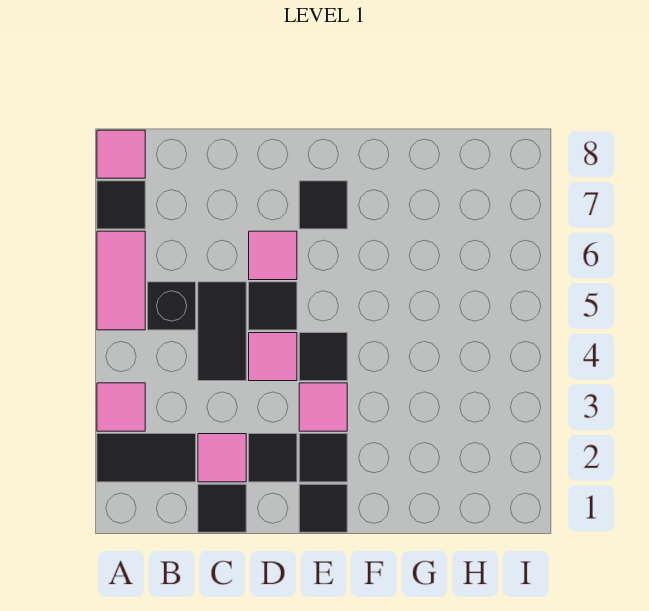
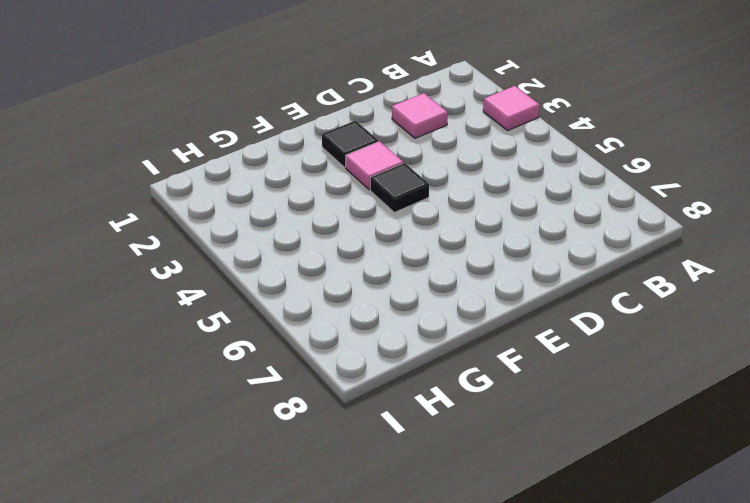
none -> black tile A2:B2 level 1
none -> pink tile A5:A6 level 1
none -> black tile A7 level 1

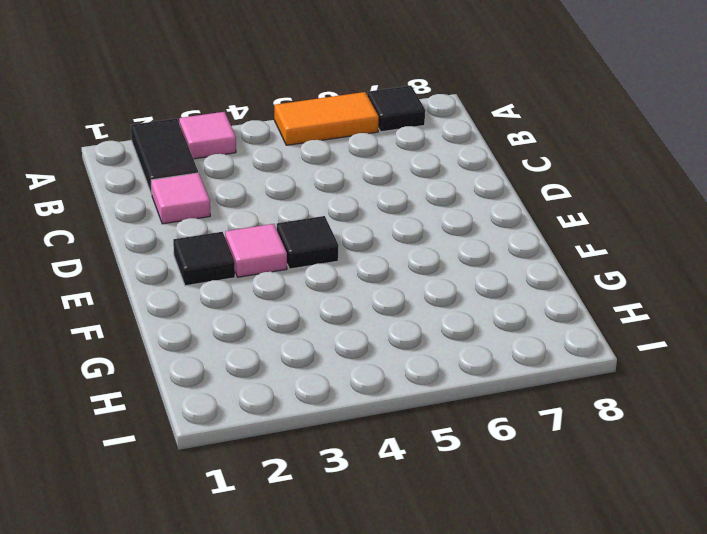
orange tile A5:A6 level 1 -> pink tile A5:A6 level 1
none -> pink tile A8 level 1
none -> black brick B5 level 1
none -> black tile C1 level 1

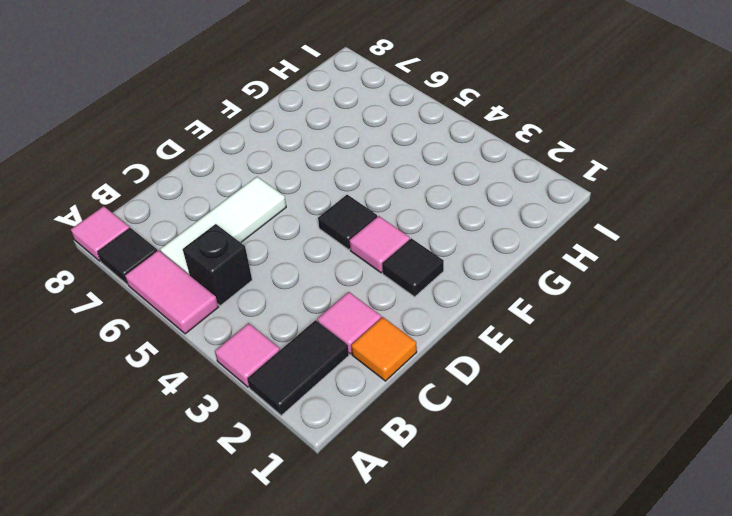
white tile B6:D6 level 1 -> pink tile D6 level 1
orange tile C1 level 1 -> black tile C1 level 1
none -> black tile C4:C5 level 1
none -> black tile D2 level 1
none -> pink tile D4 level 1

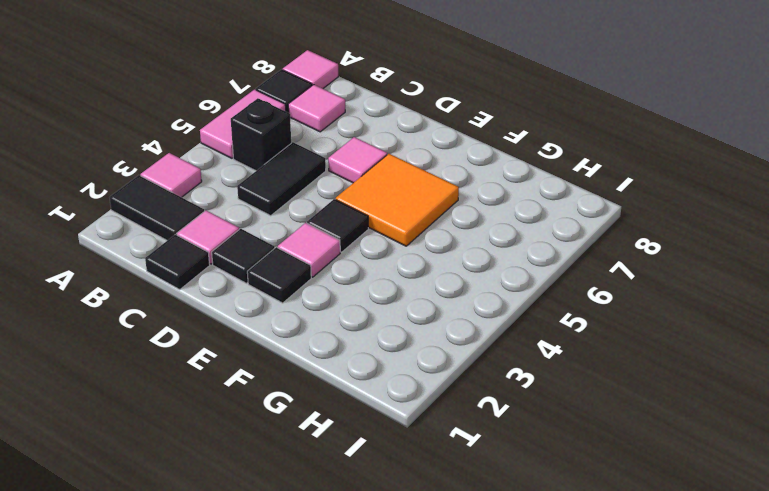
pink tile B7 level 1 -> pink tile D4 level 1
orange tile E5:F6 level 1 -> none
none -> black tile D5 level 1
none -> black tile E1 level 1
none -> black tile E7 level 1

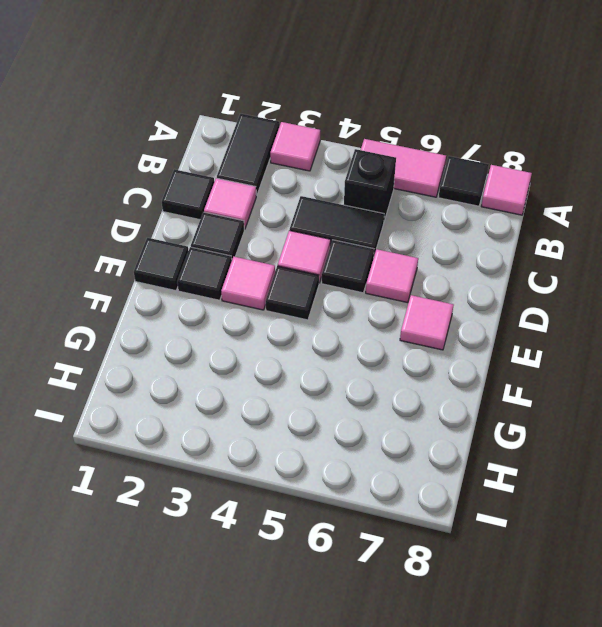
pink tile E7 level 1 -> black tile E7 level 1

